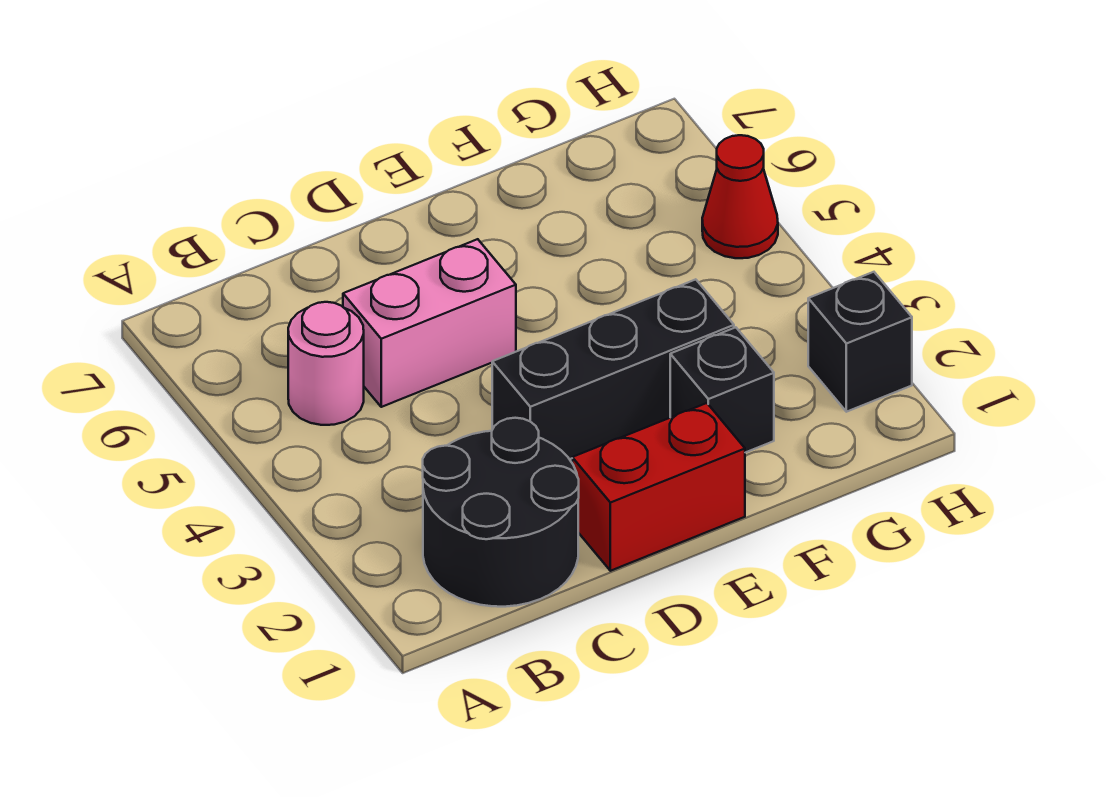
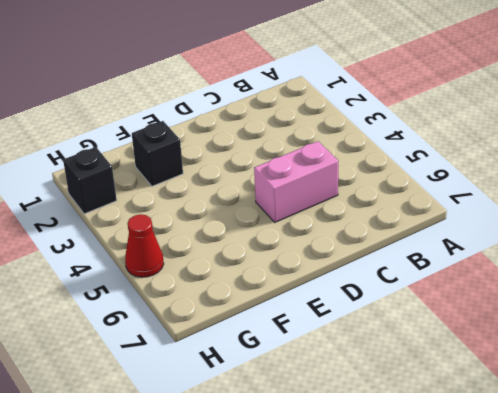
none -> black round brick B1:C2 level 1
none -> pink round brick B5 level 1

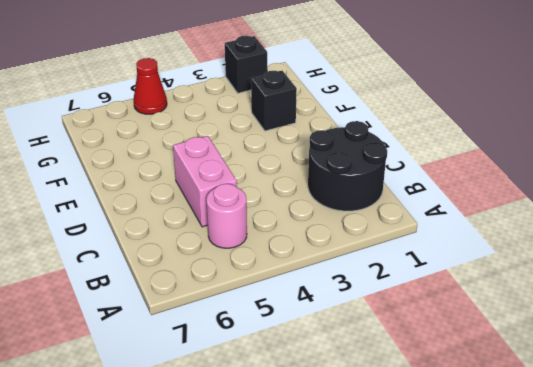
none -> red brick D1:E1 level 1
none -> black brick D3:F3 level 1

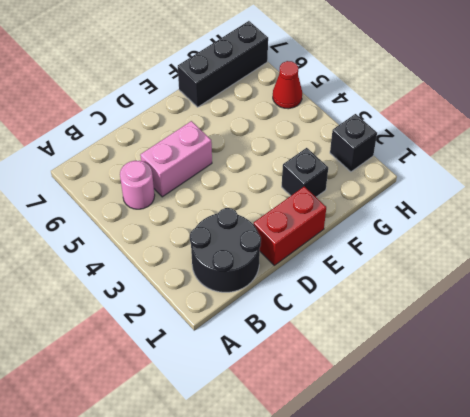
black brick F7:H7 level 1 -> black brick D3:F3 level 1

